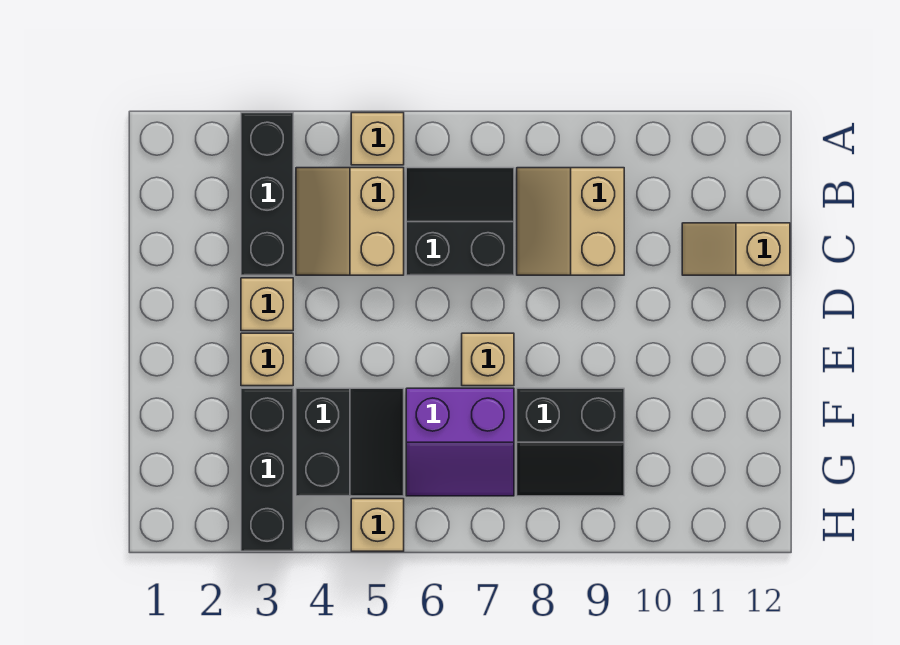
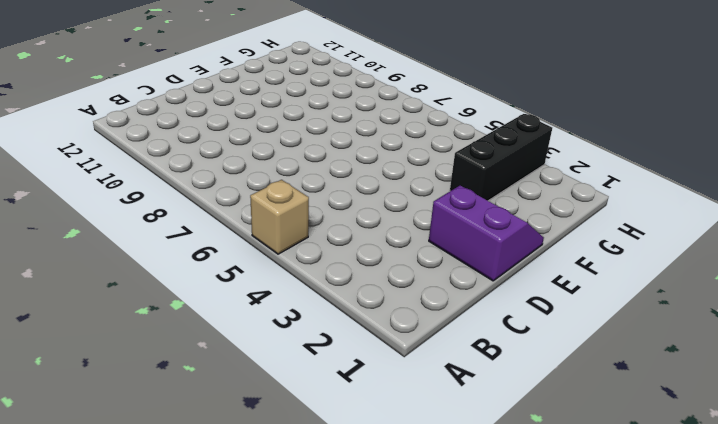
purple slope D1:E2 level 1 top D -> purple slope F6:G7 level 1 top F
none -> black brick A3:C3 level 1
none -> tan slope B4:C5 level 1 top 5
none -> black slope B6:C7 level 1 top C

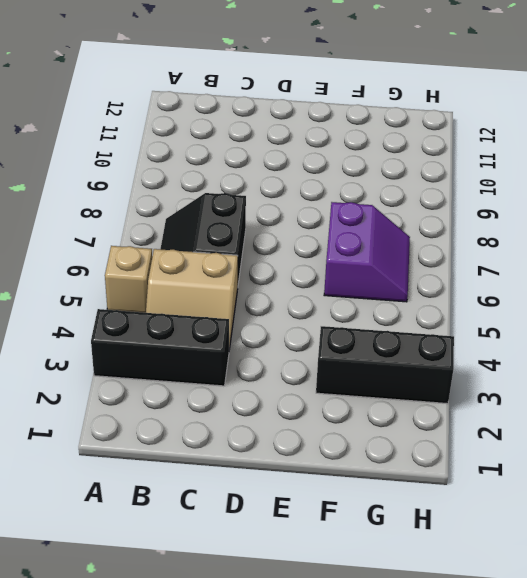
none -> tan slope B8:C9 level 1 top 9
none -> tan slope C11:C12 level 1 top 12
none -> tan brick D3 level 1

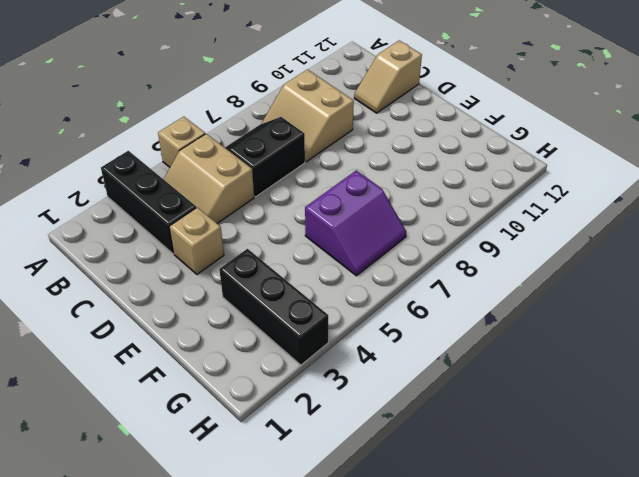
none -> tan brick E3 level 1
none -> tan brick E7 level 1
none -> black slope F4:G5 level 1 top 4

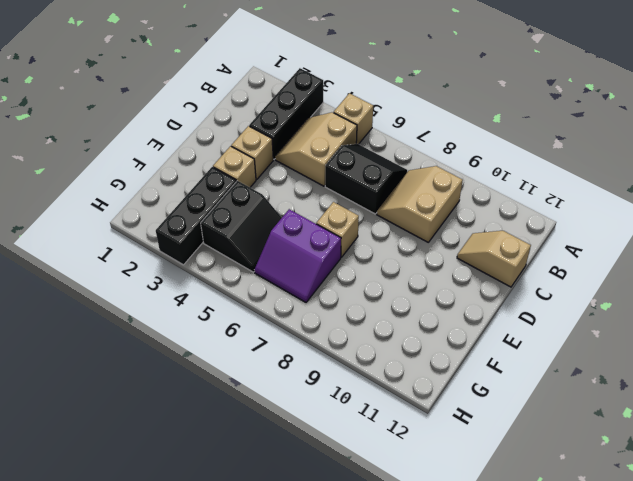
none -> black slope F8:G9 level 1 top F
none -> tan brick H5 level 1

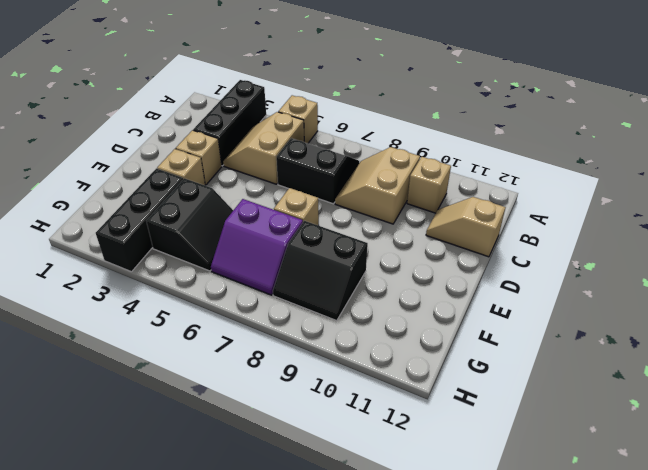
tan brick B10 level 1 -> tan brick H5 level 1

